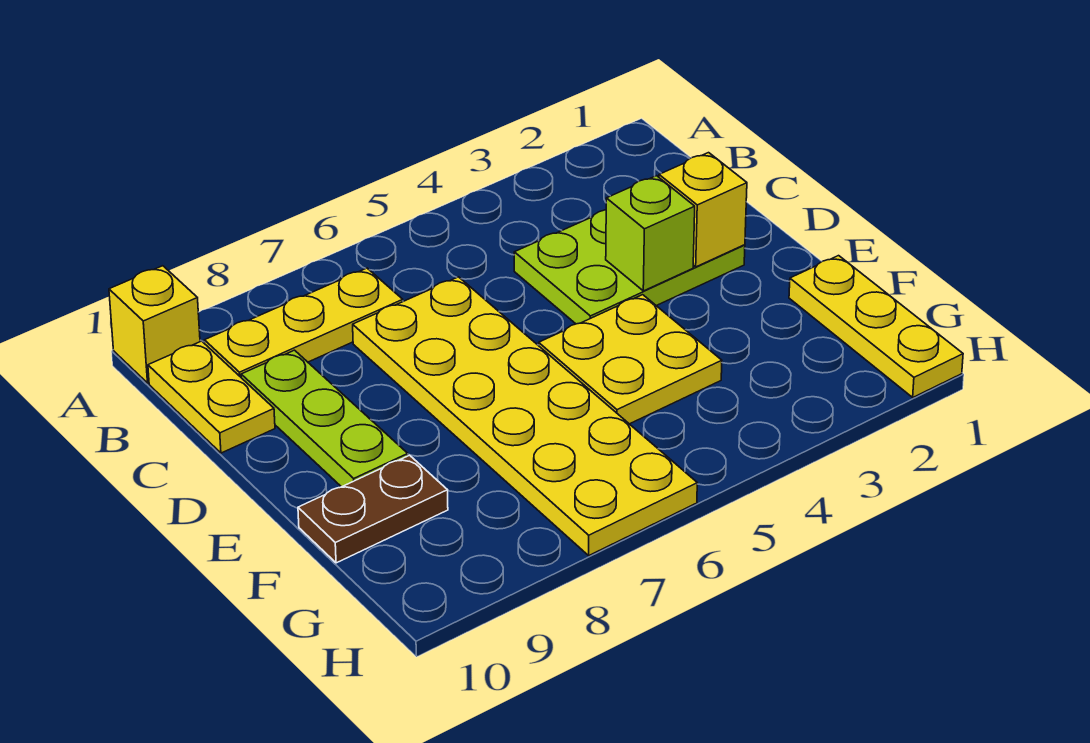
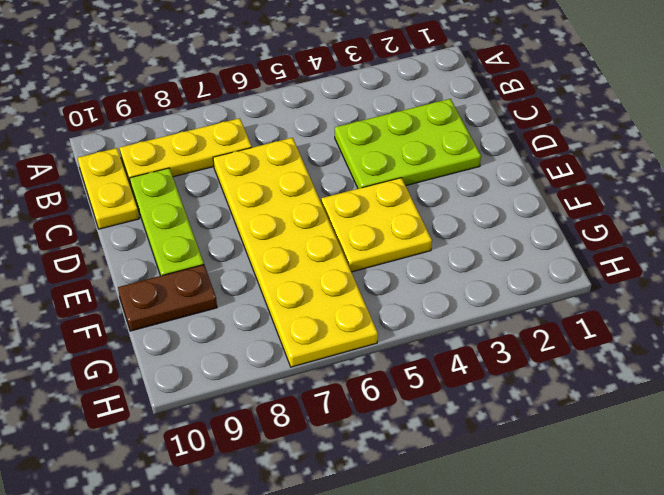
none -> yellow brick A10 level 1
none -> yellow plate F1:H1 level 1

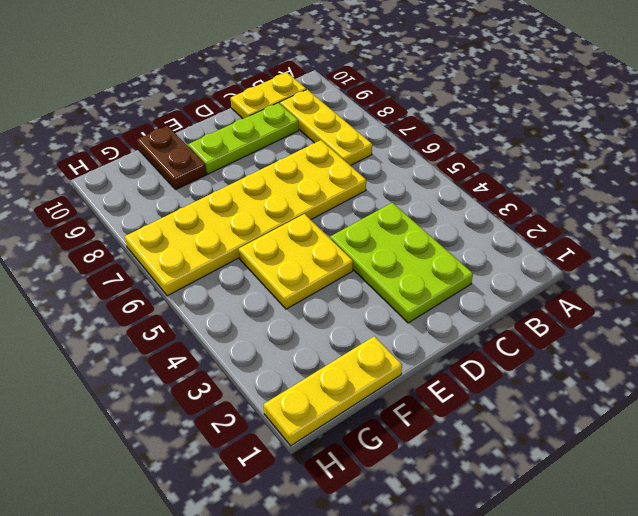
none -> yellow brick A10 level 1
none -> yellow brick D2 level 2

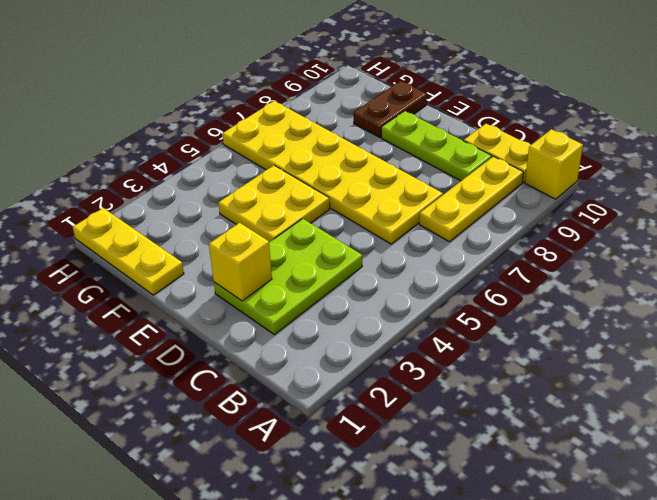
none -> lime brick D3 level 2

